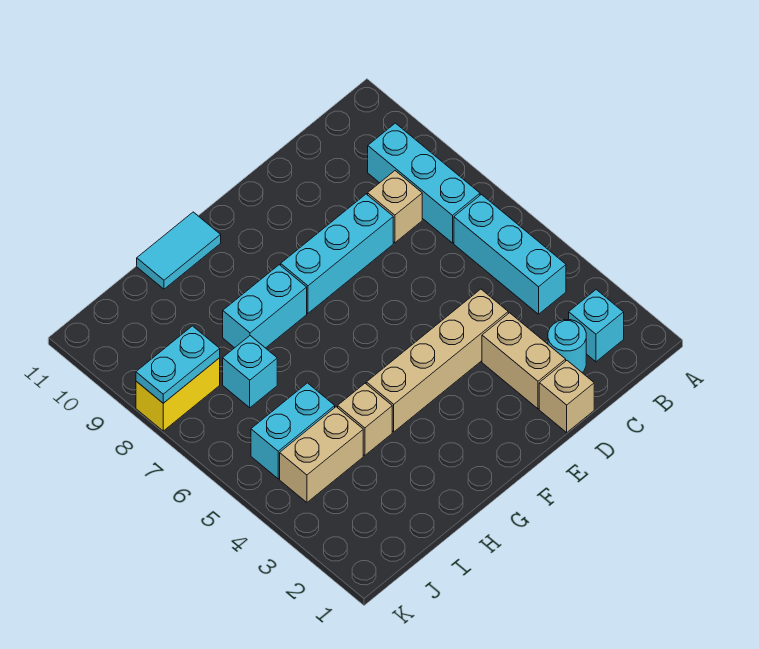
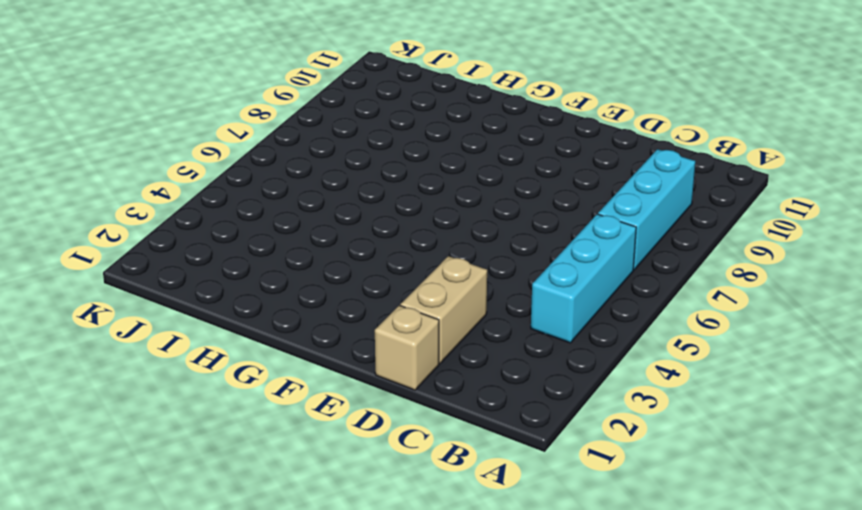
none -> cyan brick B2 level 1
none -> cyan round brick C2 level 1
none -> tan brick C8 level 1

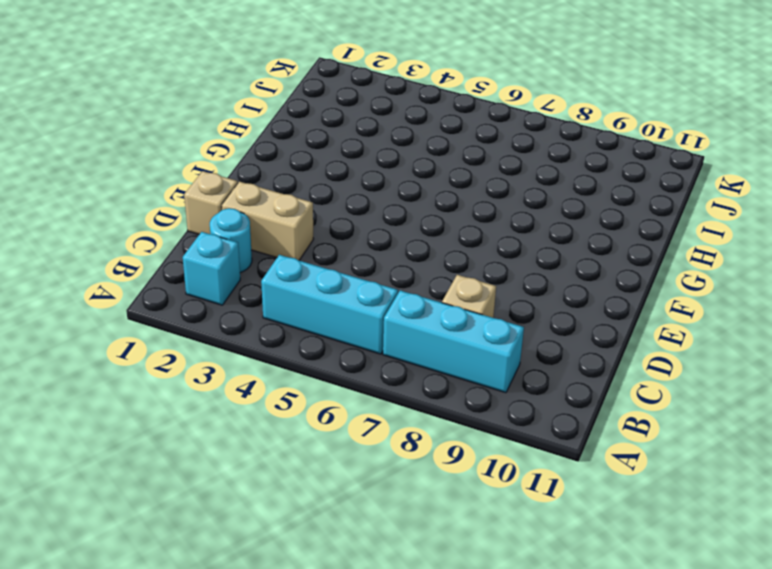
none -> tan brick D4:G4 level 1
none -> cyan brick D8:F8 level 1
none -> cyan brick G8:H8 level 1

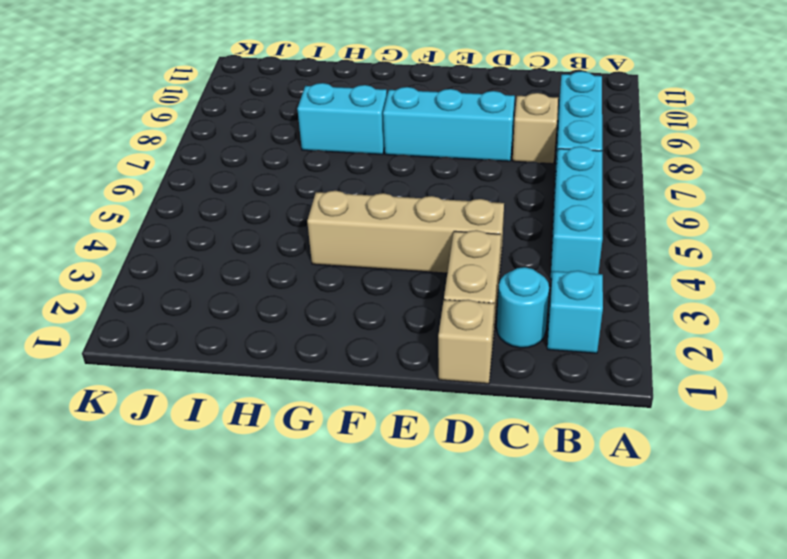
none -> cyan tile G11:H11 level 1
none -> tan brick H4 level 1
none -> tan brick I4:J4 level 1

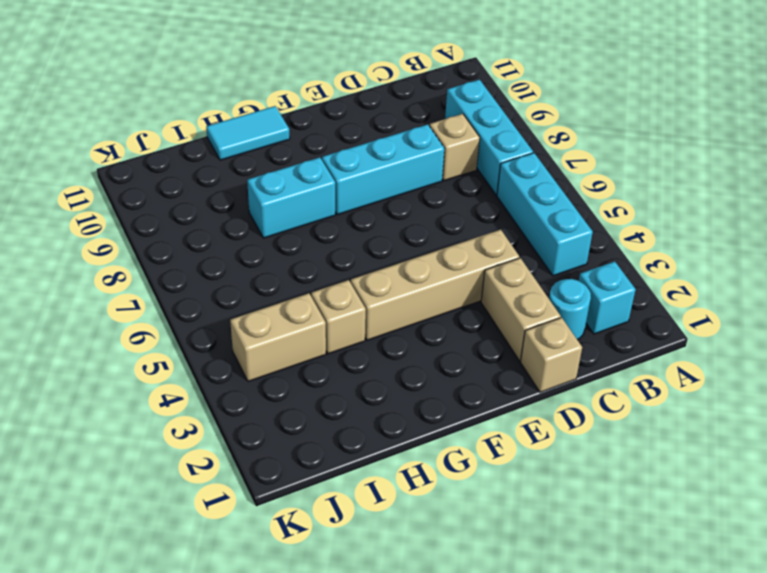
none -> cyan brick I5:J5 level 1
none -> cyan brick I7 level 1
none -> yellow brick J8:K8 level 1

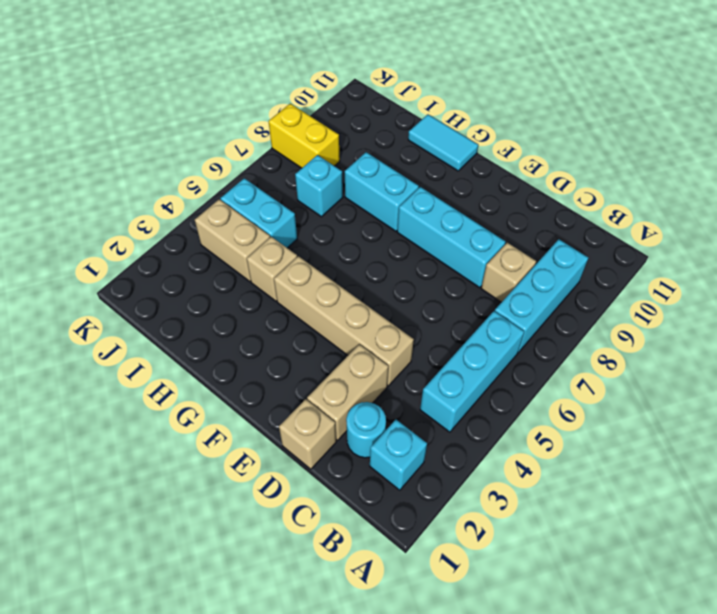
none -> cyan plate J8:K8 level 2

